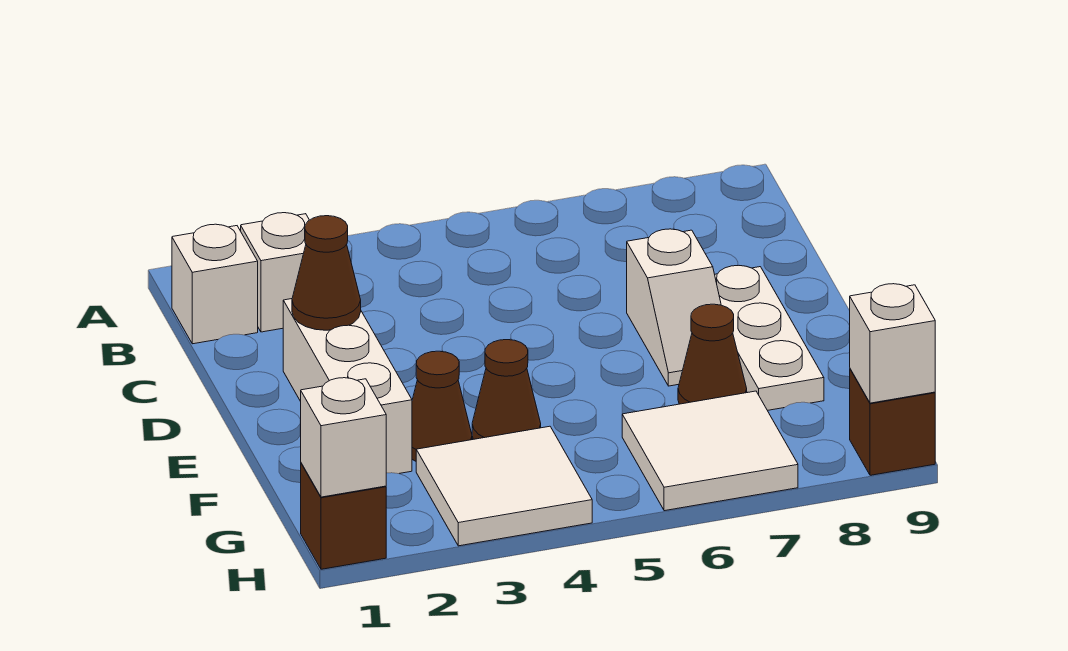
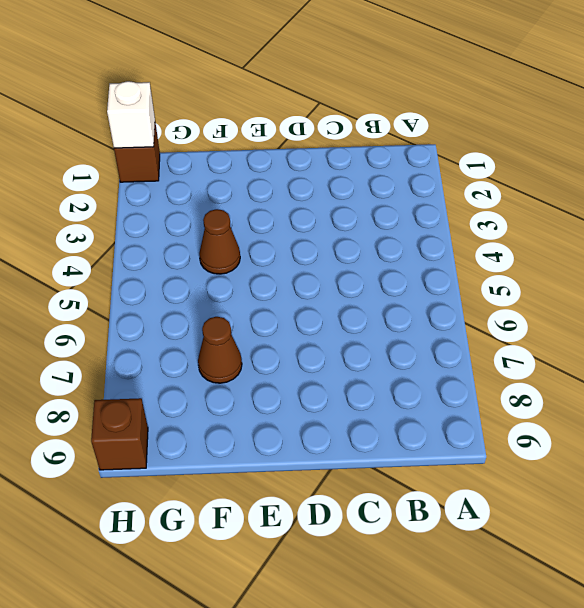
none -> white brick B1 level 1
none -> white brick B2 level 1
none -> white brick D2:F2 level 1

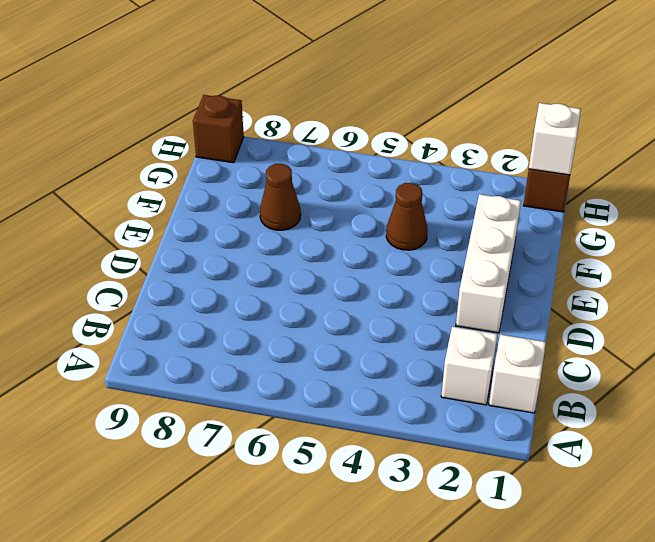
none -> white slope D7:E7 level 1 top D
none -> white plate D8:F8 level 1
none -> brown cone F3 level 1

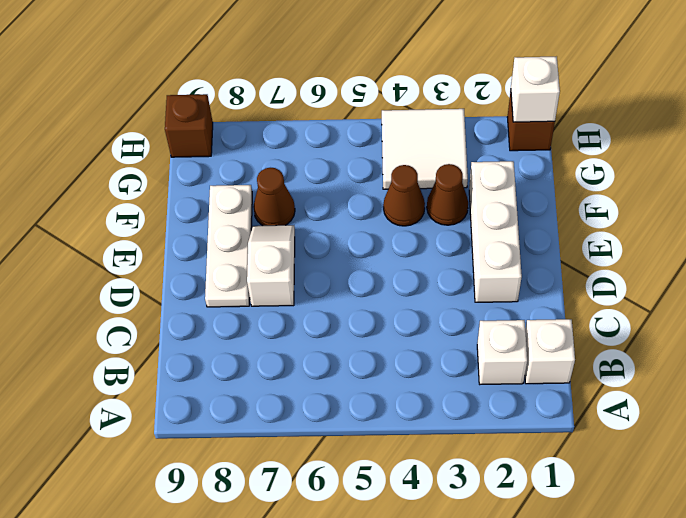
none -> white tile G6:H7 level 1
none -> brown cone D2 level 2
none -> white brick H9 level 2

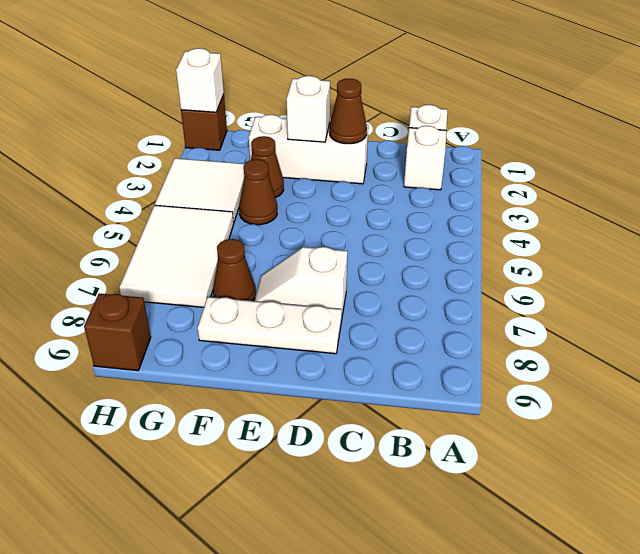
white brick E2 level 2 -> white brick H9 level 2
white tile G5:H7 level 1 -> white tile G6:H7 level 1

